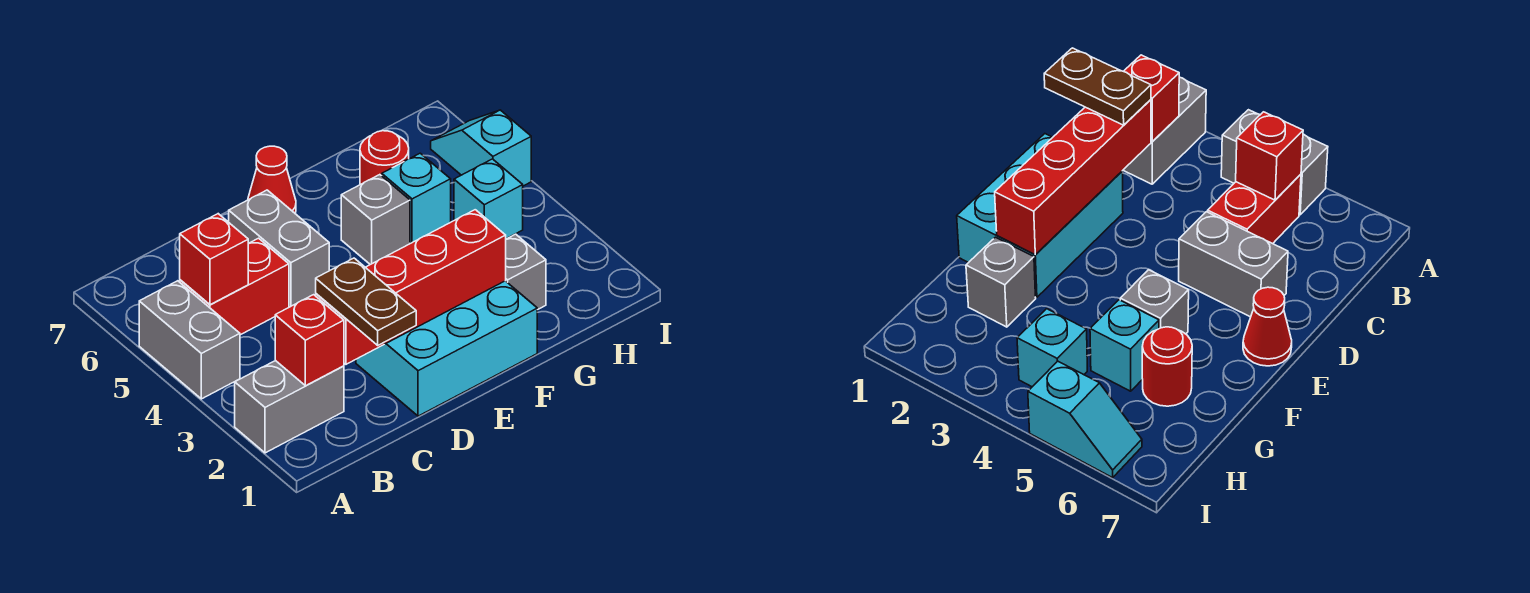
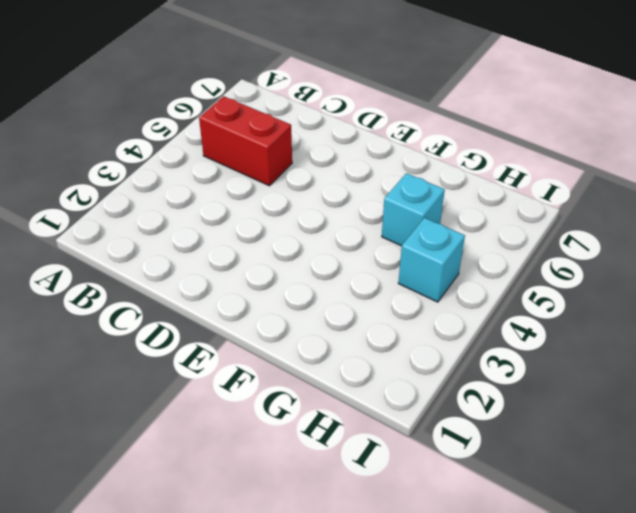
none -> grey brick A2:B2 level 1
none -> grey brick A4:A5 level 1
none -> cyan brick D1:F2 level 1

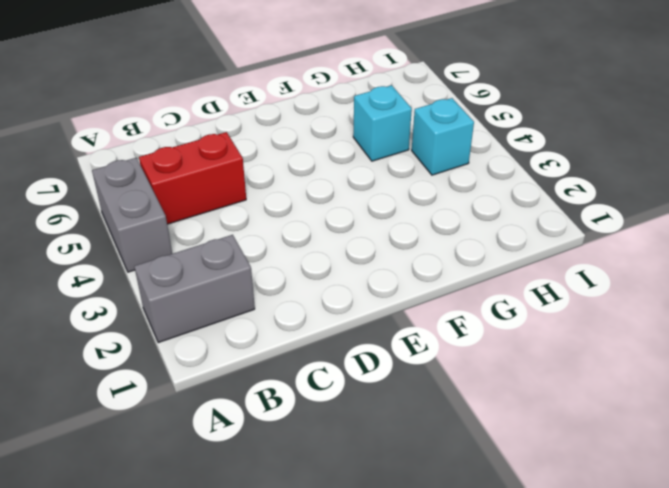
none -> cyan brick D1:F2 level 1
none -> grey brick D5:D6 level 1
none -> red cone E7 level 1

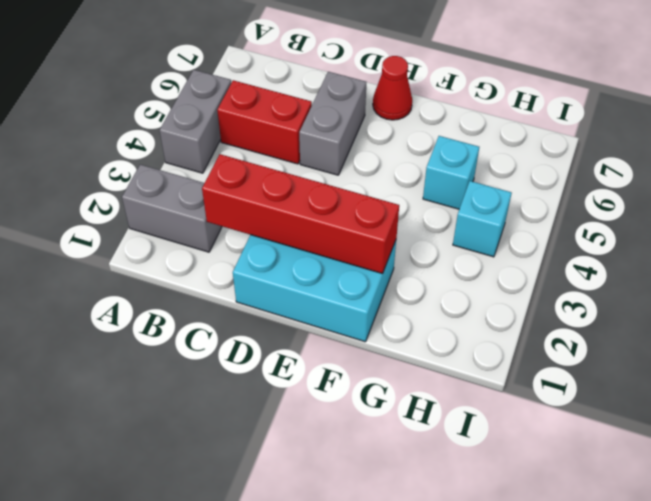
none -> grey brick F5 level 1
none -> grey brick G2 level 1
none -> red round brick G6 level 1

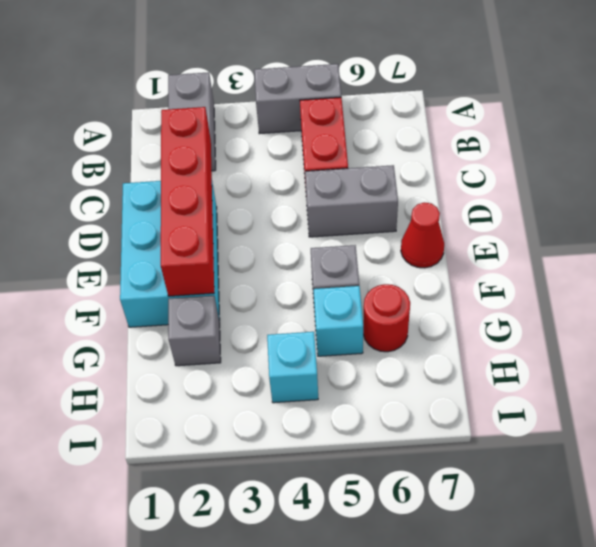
none -> cyan slope I5:I6 level 1 top 5
none -> red brick B2 level 2
none -> red brick B5 level 2

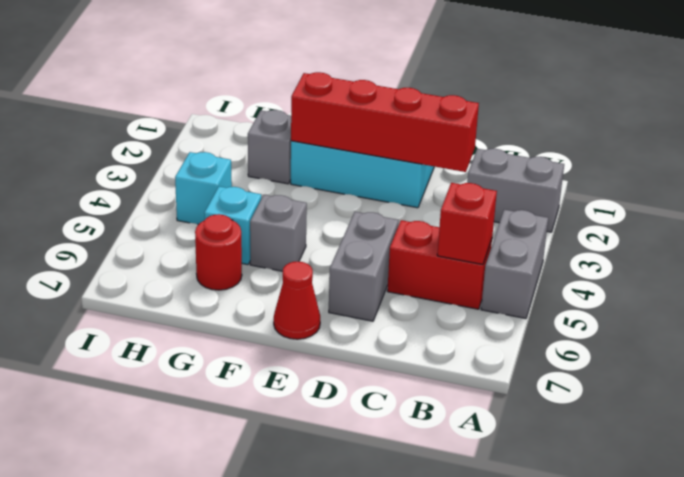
none -> cyan slope I5:I6 level 1 top 5
none -> red brick B2 level 2
none -> brown plate C1:C2 level 3

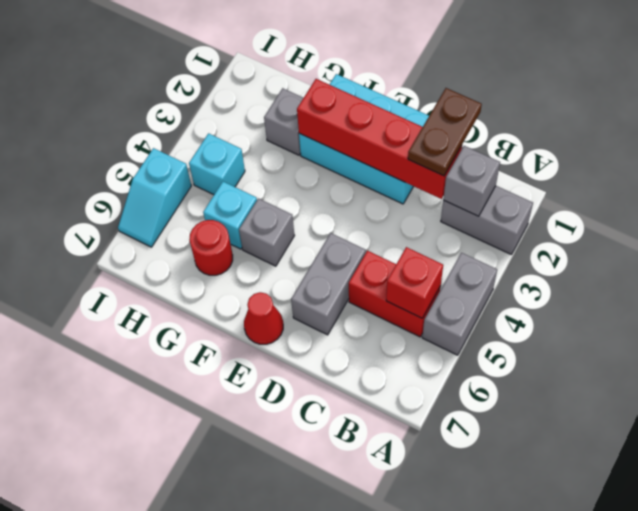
grey brick B2 level 2 -> red brick B2 level 2

